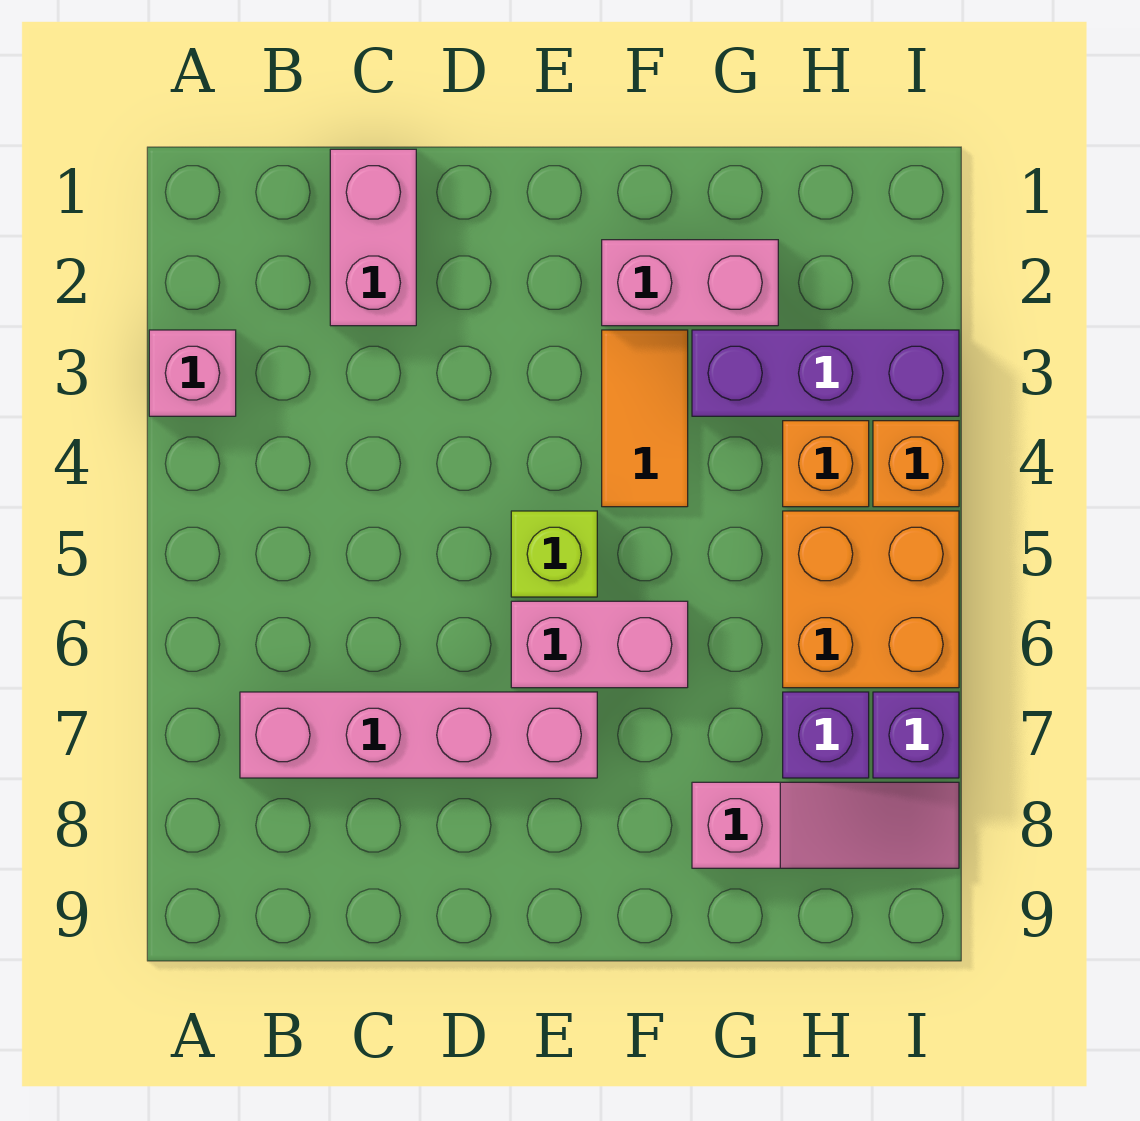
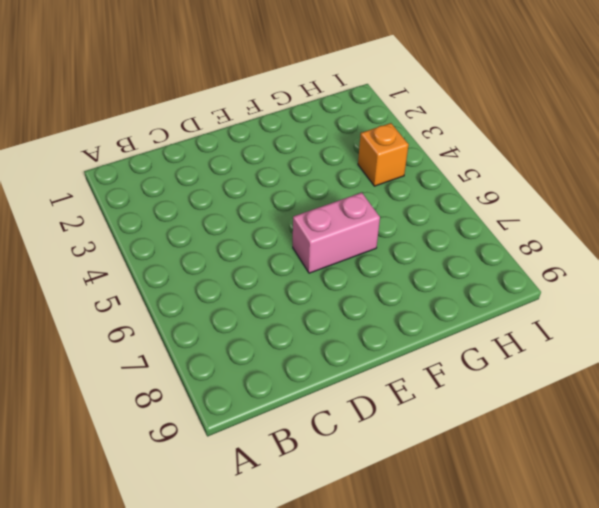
none -> pink brick A3 level 1
none -> pink brick B7:E7 level 1
none -> pink brick C1:C2 level 1

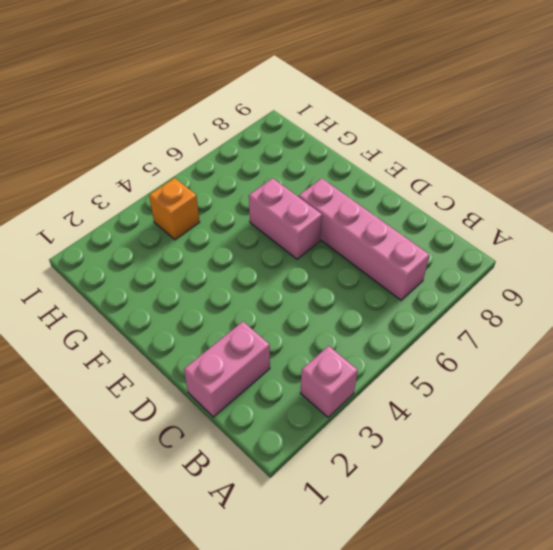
none -> lime brick E5 level 1
none -> pink brick F2:G2 level 1
none -> orange tile F3:F4 level 1

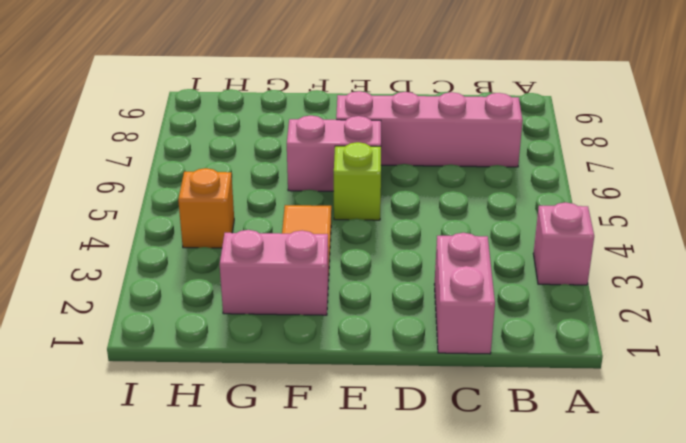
none -> purple brick G3:I3 level 1
none -> pink slope G8:I8 level 1 top G
none -> orange brick H5:I6 level 1

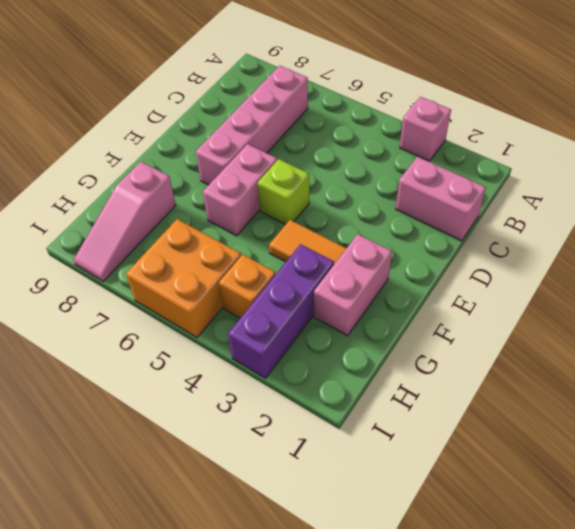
none -> purple brick H7 level 1
none -> orange brick I4 level 1
none -> purple brick I7 level 1

